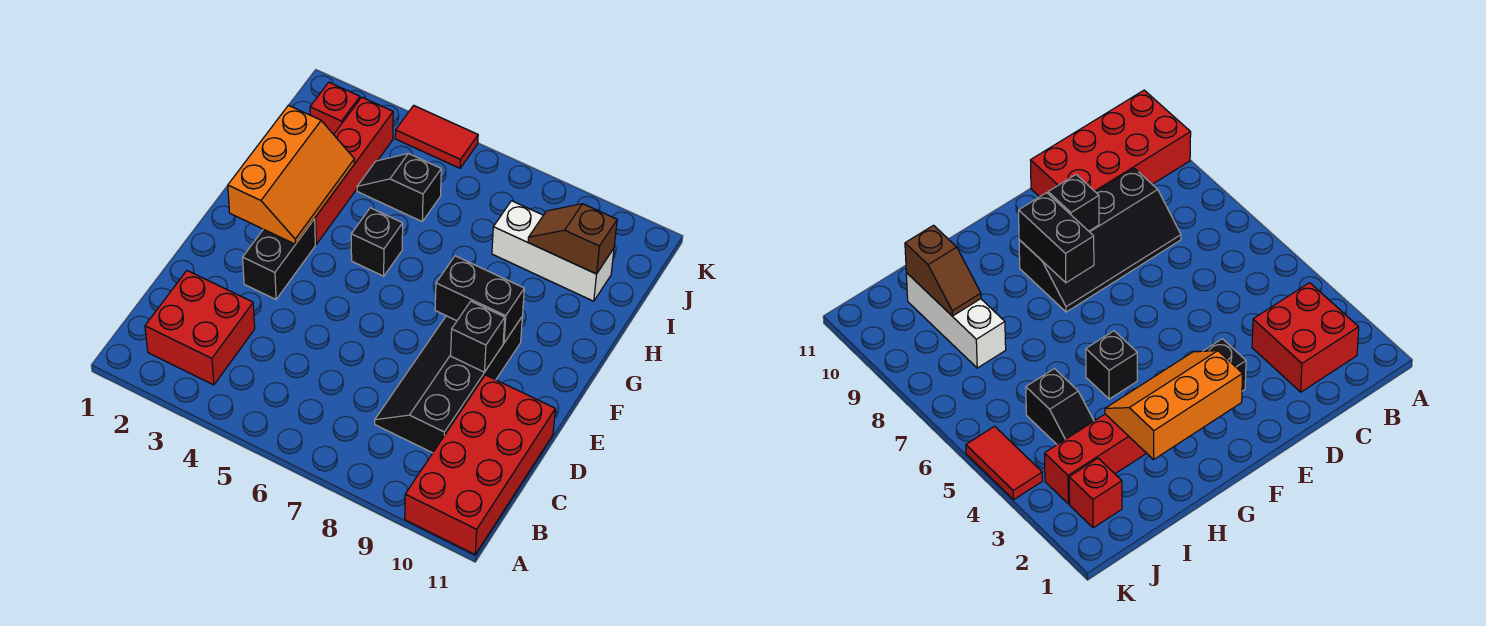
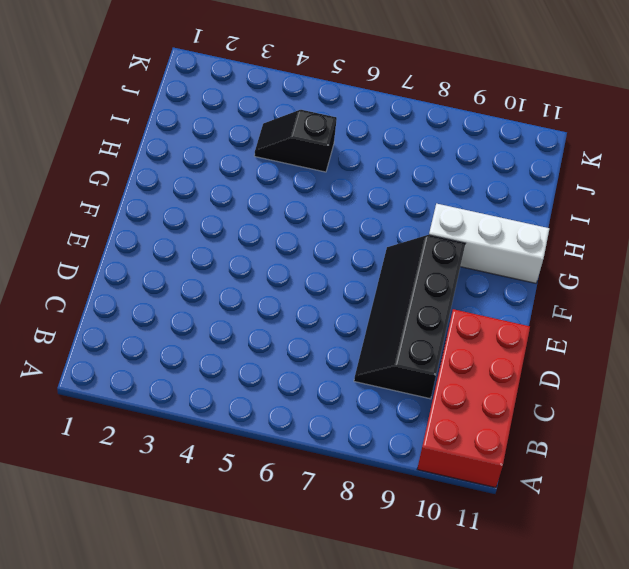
white brick G9:G11 level 1 -> white brick I8:I10 level 1
none -> red brick B2:C3 level 1
none -> black brick E3:F3 level 1
none -> red brick G3:J3 level 1

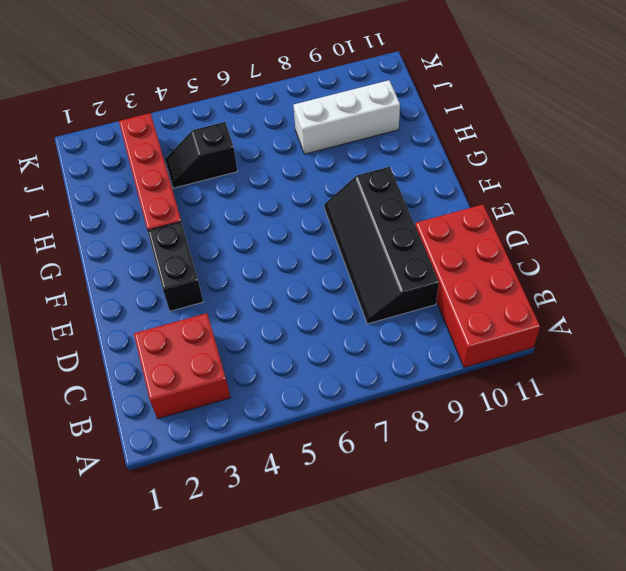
none -> black brick G5 level 1
none -> red brick J2 level 1
none -> red tile K4:K5 level 1

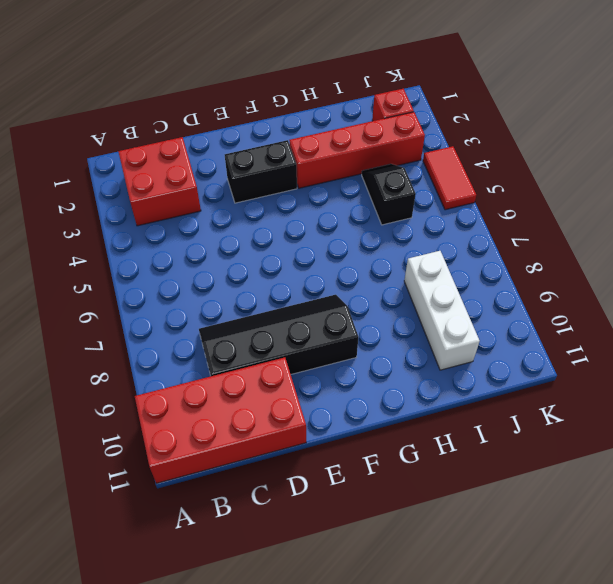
none -> black brick G5 level 1
none -> black brick E9 level 2
none -> orange slope F2:H3 level 2 top 2

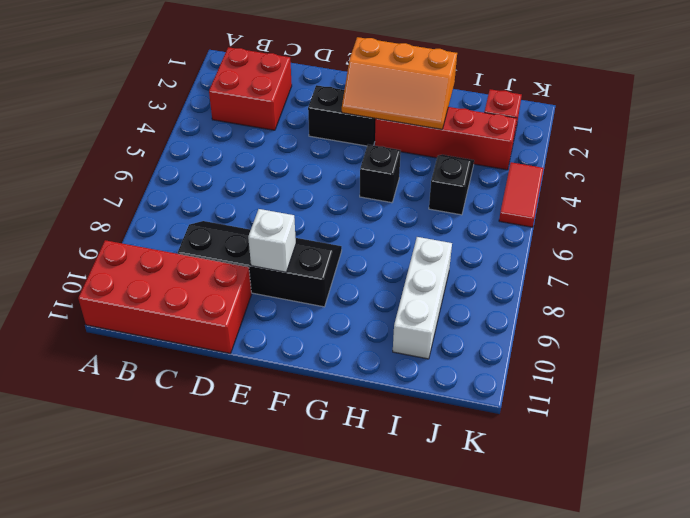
white brick E9 level 2 -> black brick E9 level 2
none -> black brick F8:F9 level 2
none -> brown slope I9:I10 level 2 top 10

